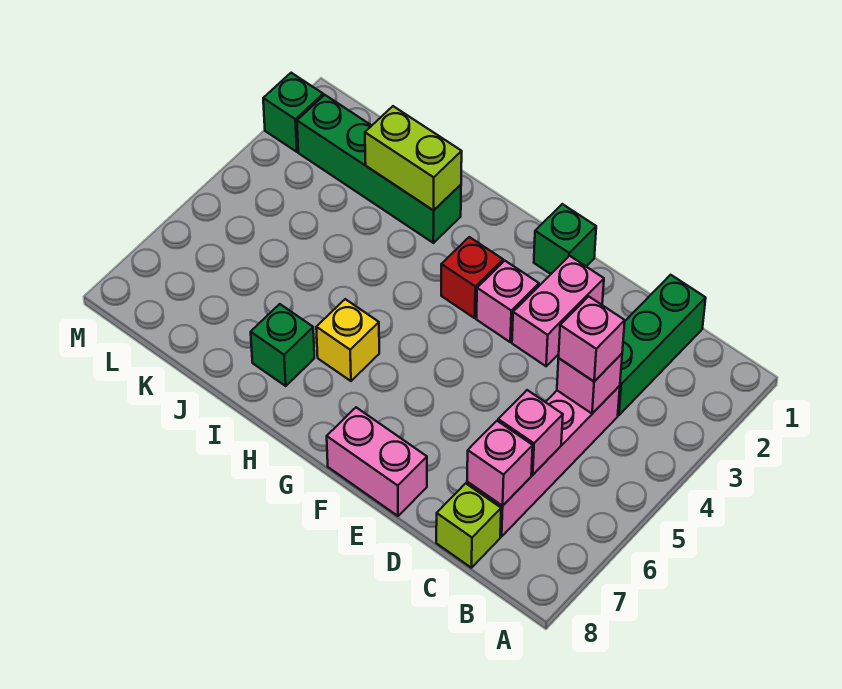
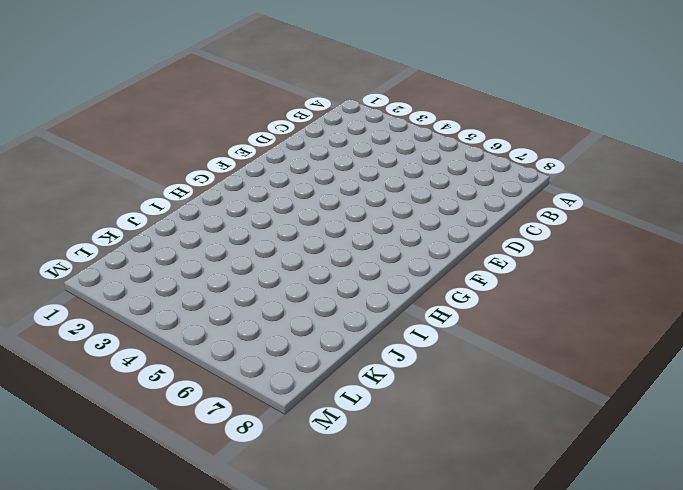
none -> green brick C1:C3 level 1
none -> pink brick C4:C7 level 1
none -> lime brick C8 level 1

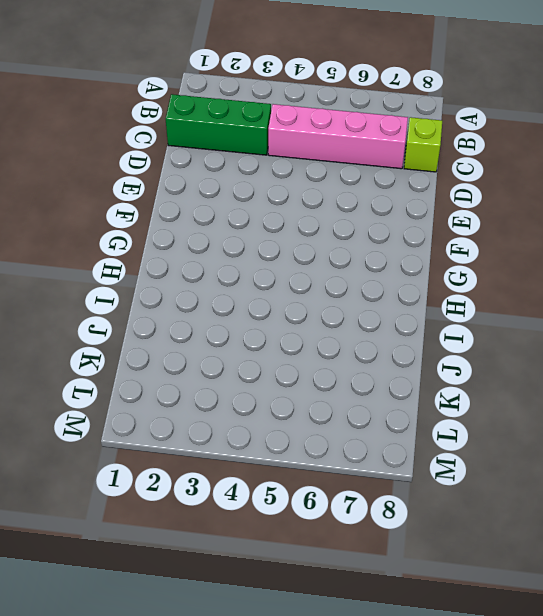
none -> pink brick E2:E3 level 1
none -> pink brick E8:F8 level 1
none -> green brick F1 level 1

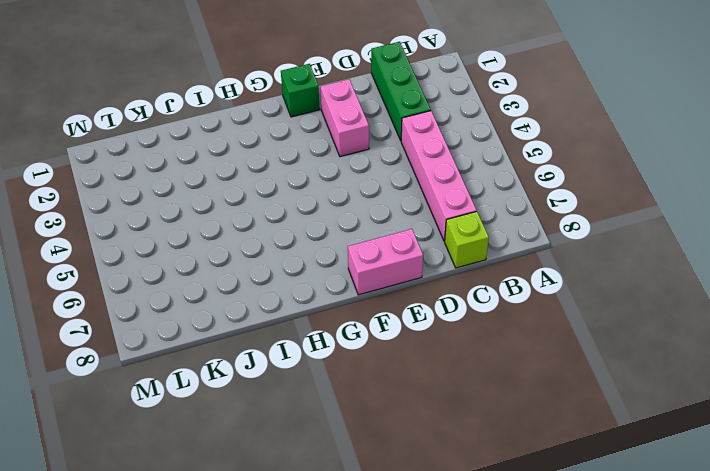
none -> pink brick F3 level 1
none -> red brick G3 level 1
none -> yellow brick H6 level 1

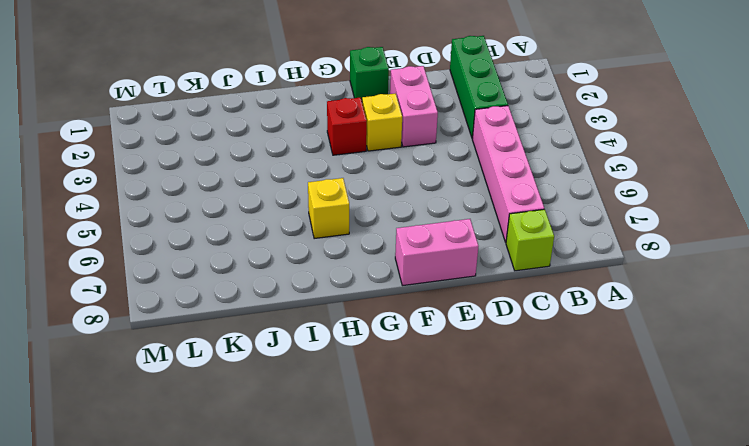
yellow brick F3 level 1 -> pink brick F3 level 1
none -> green brick I2:L2 level 1
none -> green brick I7 level 1
none -> green brick M2 level 1

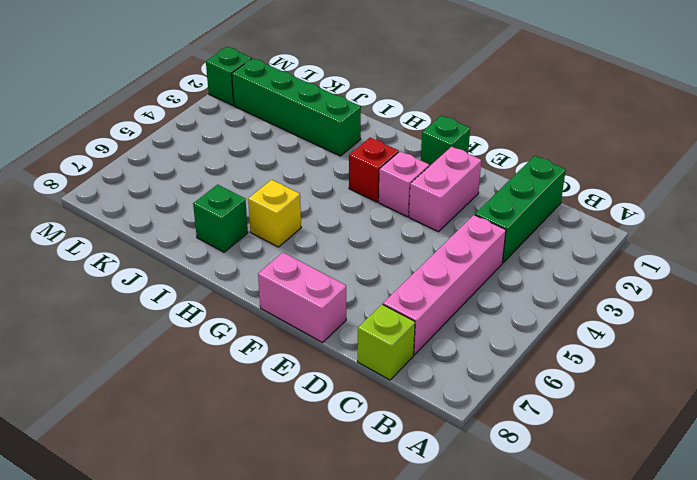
none -> pink brick C4 level 2
none -> pink brick C6 level 2
none -> pink brick C7 level 2

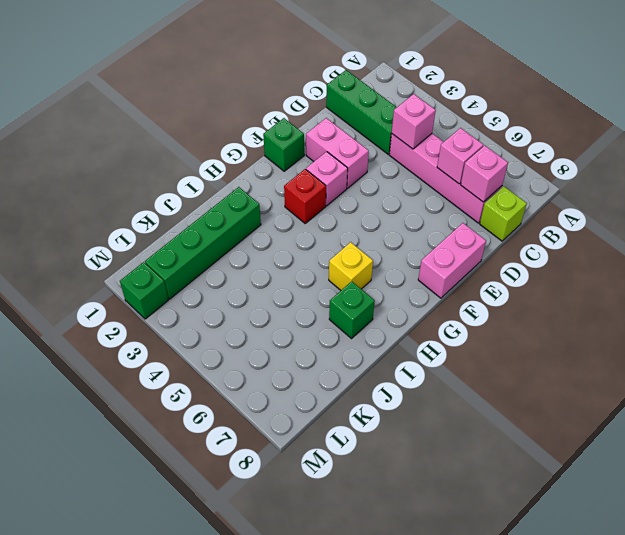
none -> lime brick I2:J2 level 2
none -> pink brick C4 level 3

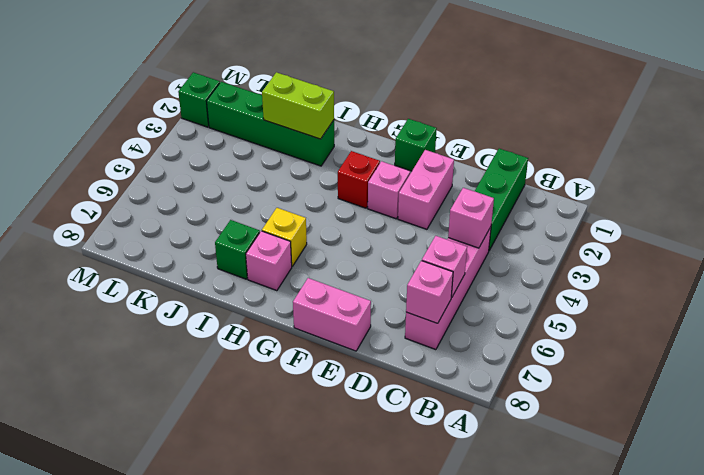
pink brick H7 level 1 -> pink brick C4 level 3
none -> lime brick C8 level 1

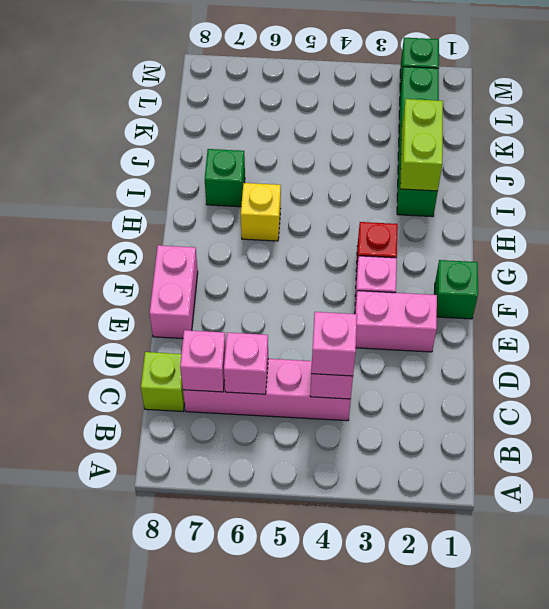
none -> green brick C1:C3 level 1

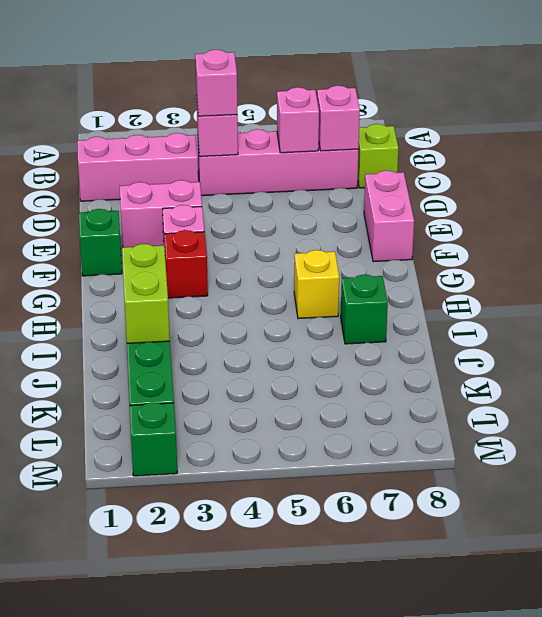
pink brick C1:C3 level 1 -> green brick C1:C3 level 1

